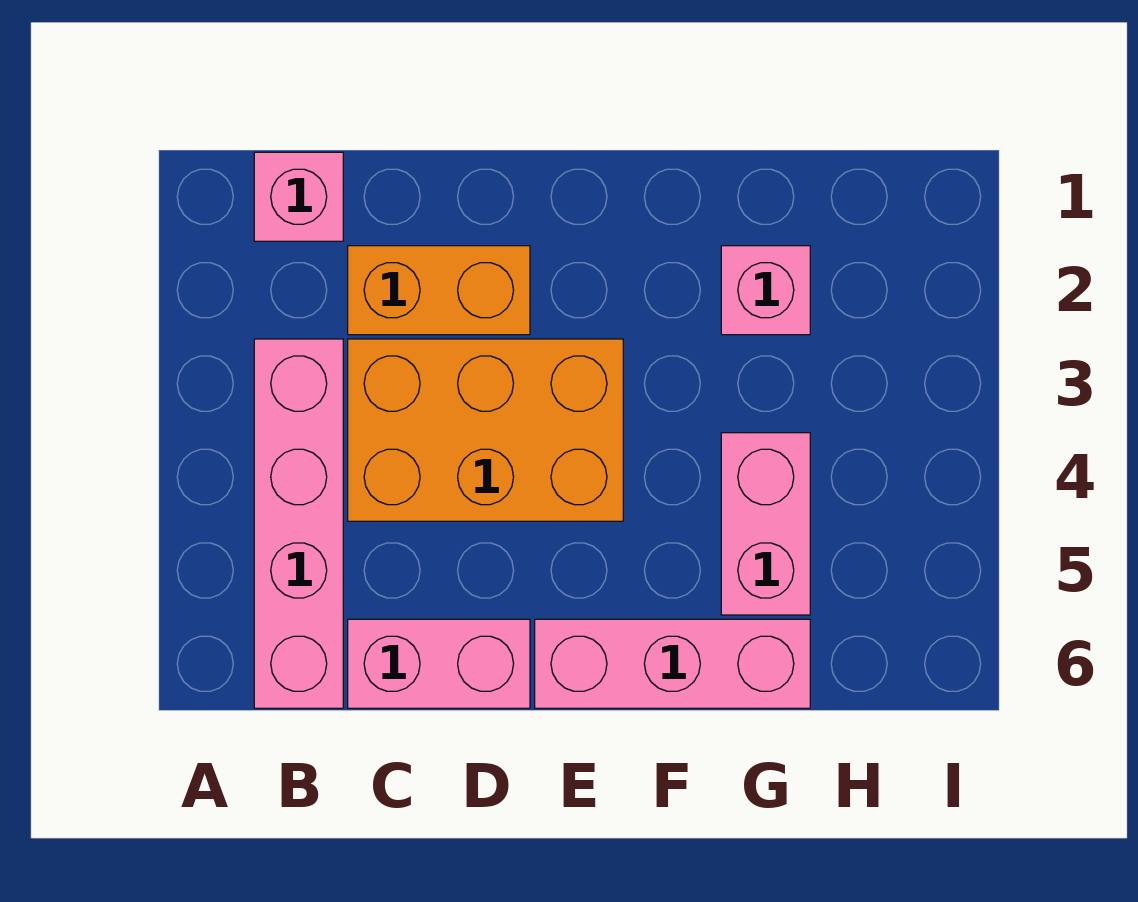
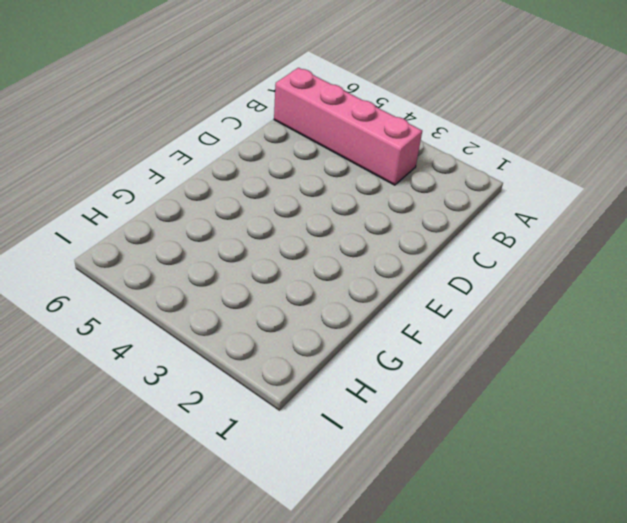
none -> pink brick B1 level 1
none -> orange brick C2:D2 level 1

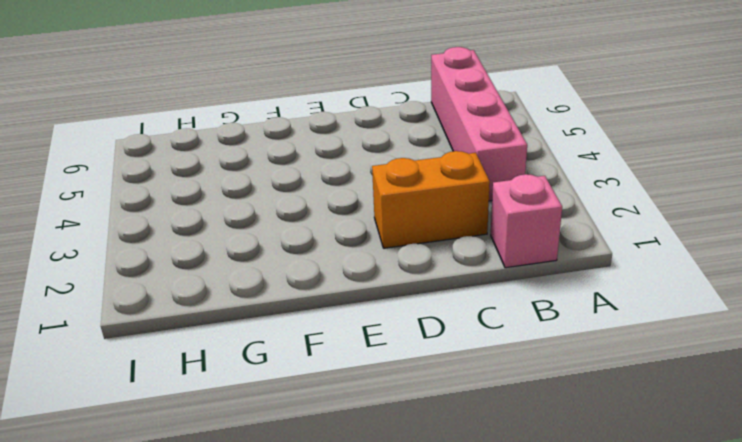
none -> orange brick C3:E4 level 1
none -> pink brick C6:D6 level 1

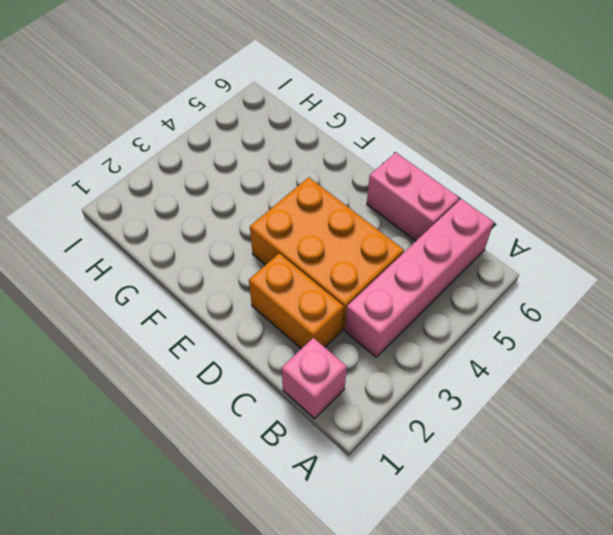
none -> pink brick E6:G6 level 1
none -> pink brick G2 level 1

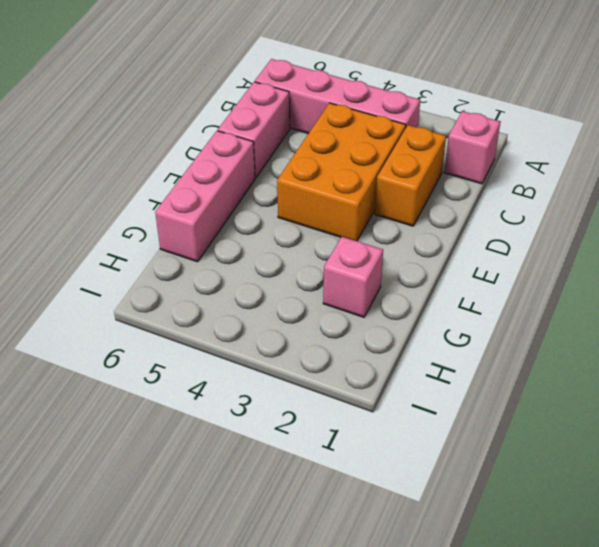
none -> pink brick G4:G5 level 1

